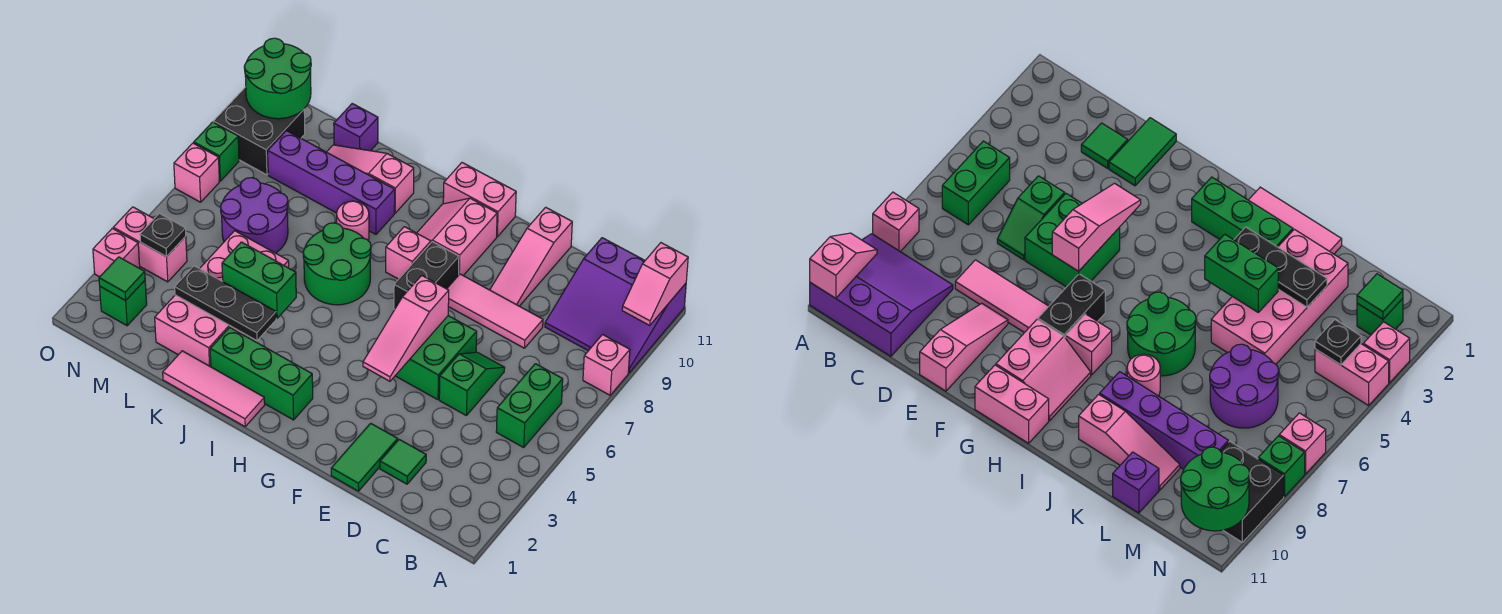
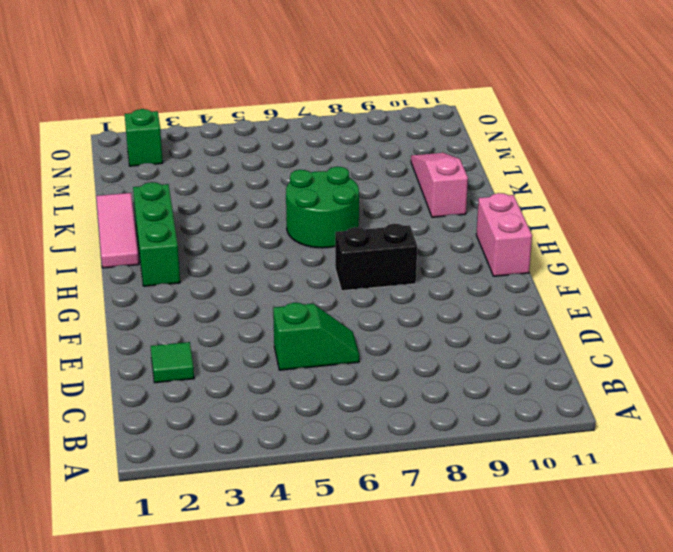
none -> pink brick A8 level 1
none -> purple slope A9:C11 level 1 top 11
none -> green brick B5:B6 level 1
none -> pink tile D8:F8 level 1

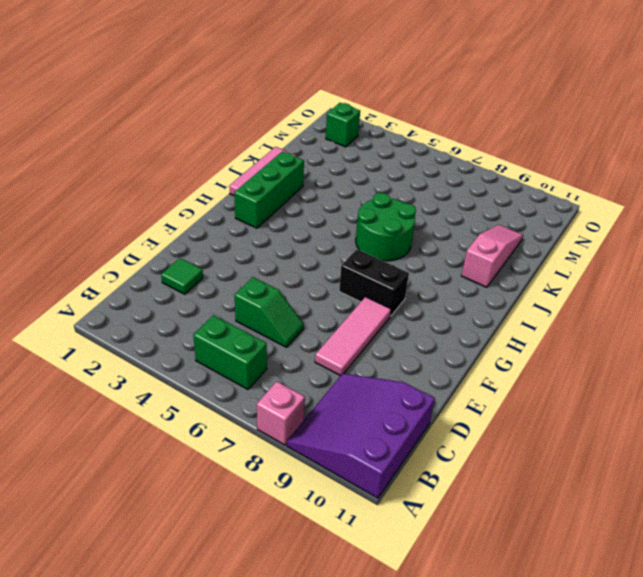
none -> green tile E1:E2 level 1
none -> green brick E5:F6 level 1
none -> pink slope E9:E11 level 1 top 11
none -> pink slope G9:H10 level 1 top G

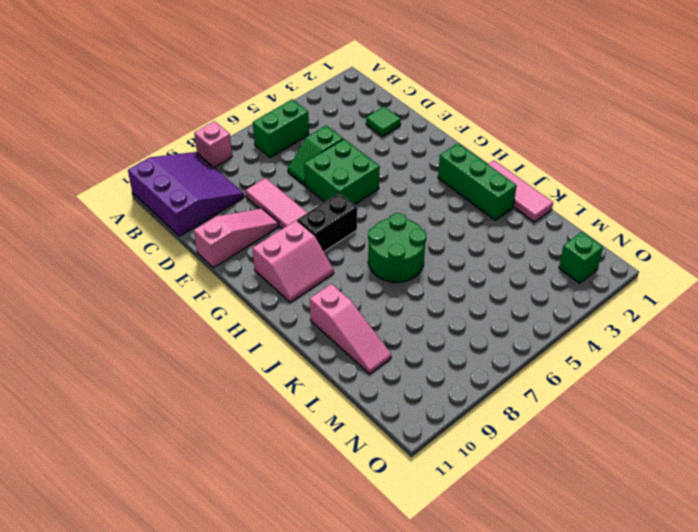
none -> green tile E1:E2 level 1
none -> pink brick G11:H11 level 1
none -> pink brick H8 level 1
none -> pink round brick J8 level 1

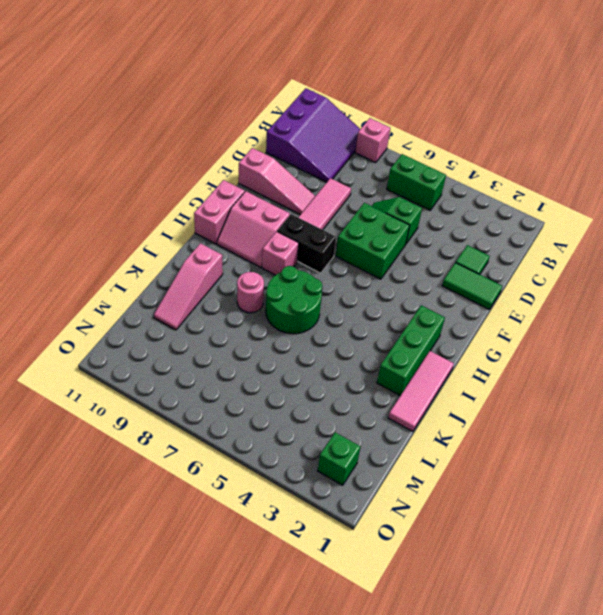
none -> purple brick J9:M9 level 1
none -> pink brick K2:L5 level 1
none -> purple round brick L6:M7 level 1
none -> purple brick L11 level 1

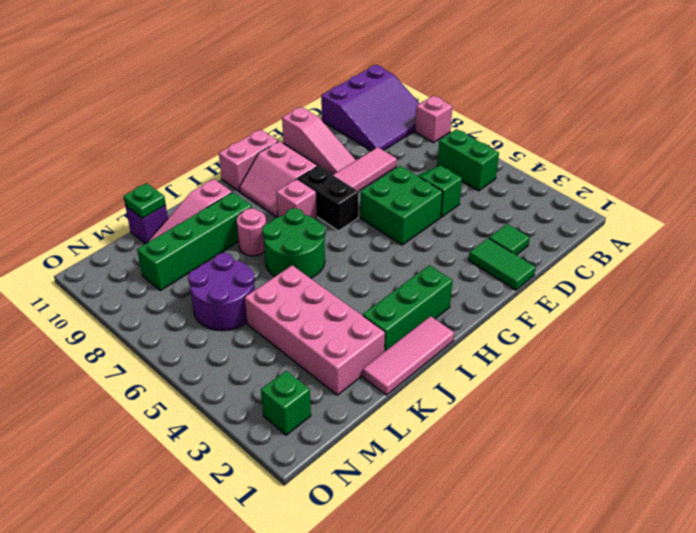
green brick J9:M9 level 1 -> purple brick J9:M9 level 1
green plate L11 level 2 -> none
none -> pink brick N4:O4 level 1
none -> black brick N9:O10 level 1
none -> pink brick O3 level 1
none -> pink brick O7 level 1

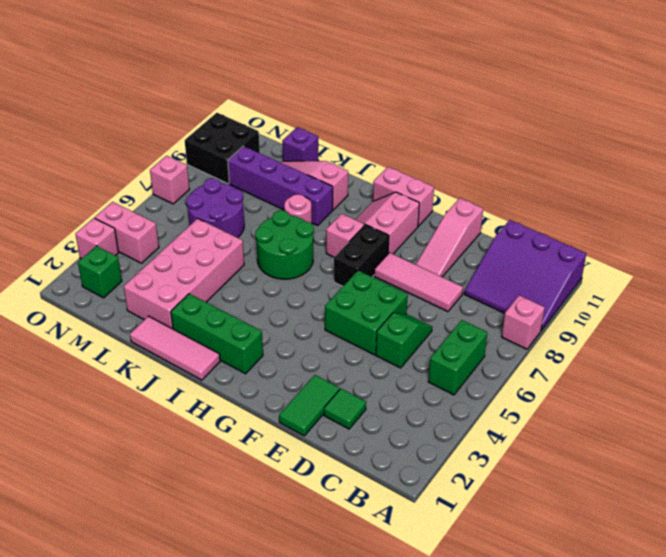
none -> green brick O8 level 1
none -> pink slope A10:A11 level 2 top 11
none -> pink slope F4:F6 level 2 top 6
none -> black plate J3:L3 level 2

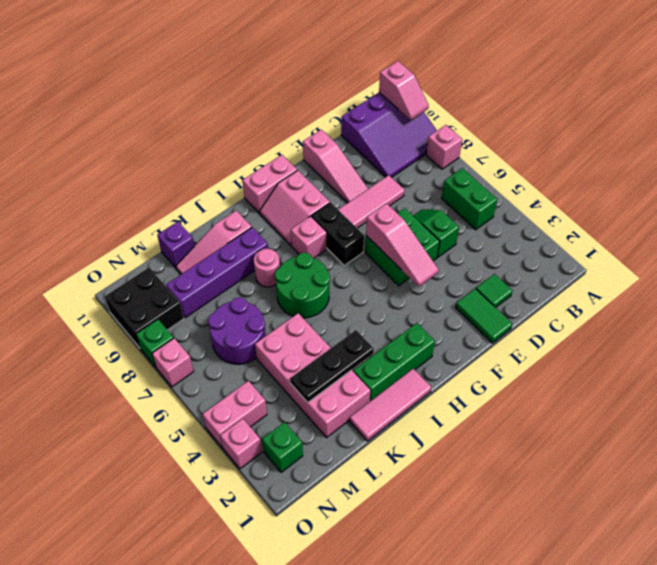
none -> green brick J4:K4 level 2
none -> green tile N2 level 2
none -> black plate N4 level 2
none -> green round brick N10:O11 level 2

